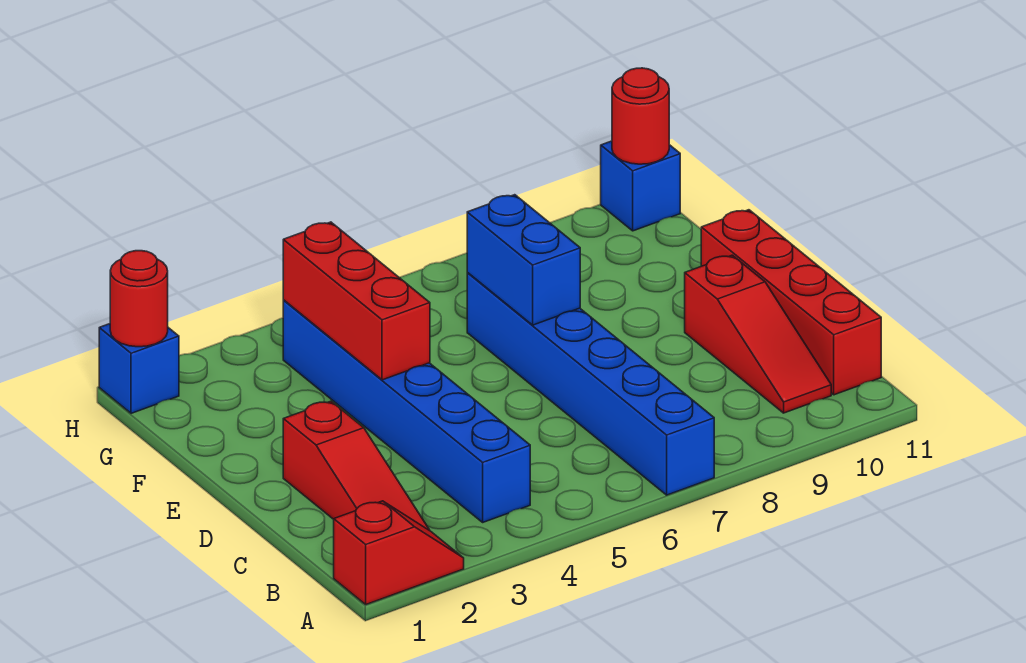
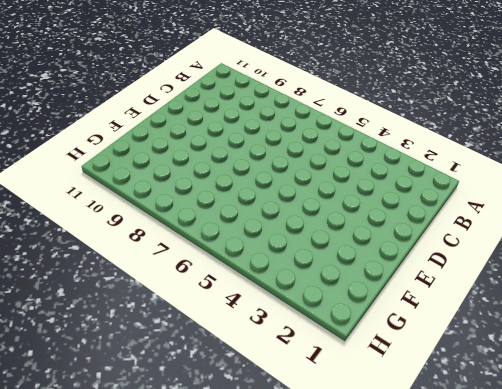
none -> red slope A1:A2 level 1 top 1
none -> blue brick A7:F7 level 1
none -> red slope B2:D2 level 1 top D

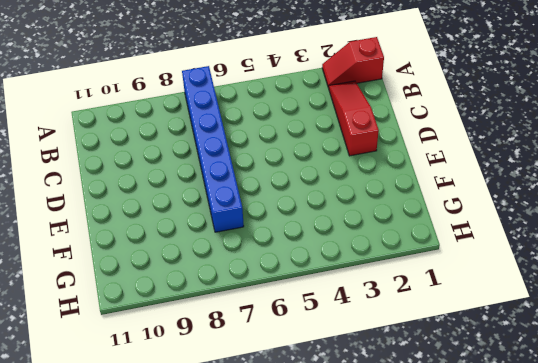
none -> blue brick B4:G4 level 1
none -> red slope B10:D10 level 1 top D
none -> red brick B11:E11 level 1

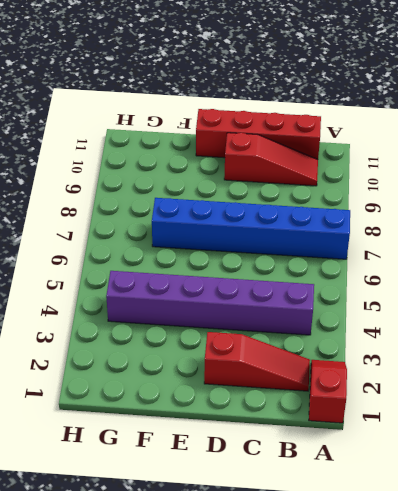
purple brick B4:G4 level 1 -> blue brick B4:G4 level 1
none -> blue brick H1 level 1
none -> blue brick H11 level 1
none -> red brick E4:G4 level 2

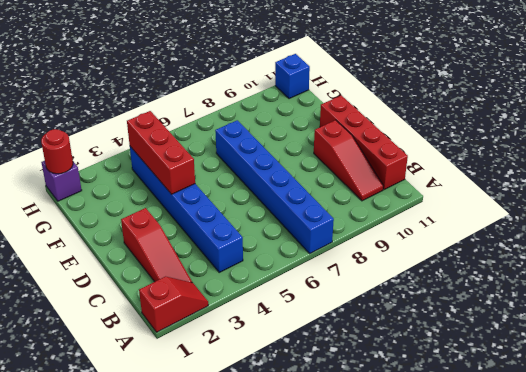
purple brick H1 level 1 -> blue brick H1 level 1
none -> blue brick E7:F7 level 2
none -> red round brick H11 level 2

